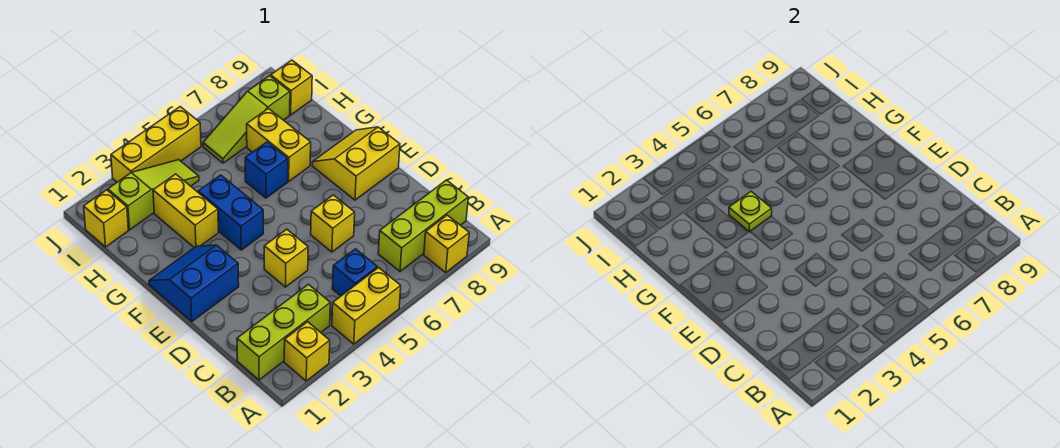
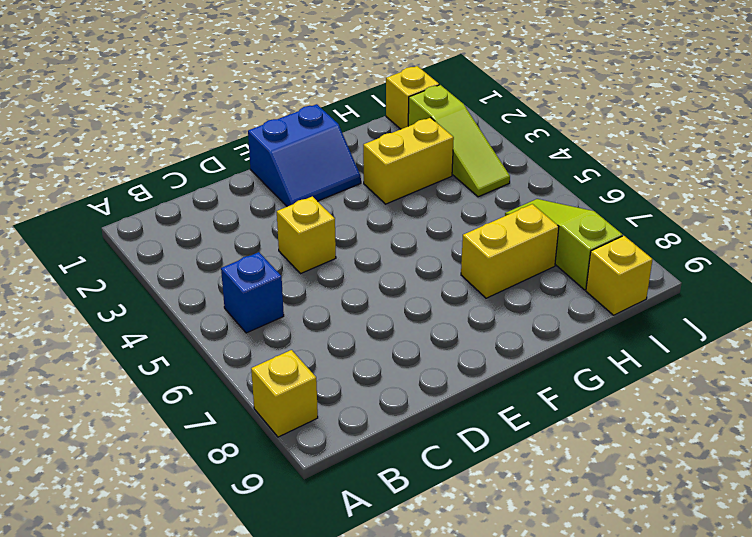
blue slope E1:F2 level 1 top 1 -> blue slope E1:F2 level 1 top E
none -> yellow brick A2 level 1
none -> yellow brick A4:A5 level 1
none -> lime brick B1:B3 level 1

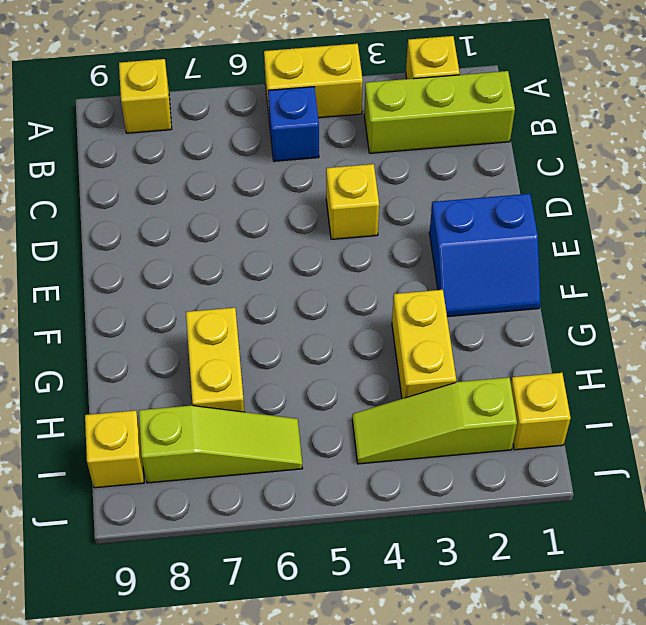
none -> lime brick B7:B9 level 1
none -> yellow brick D6 level 1
none -> yellow slope E8:F9 level 1 top E

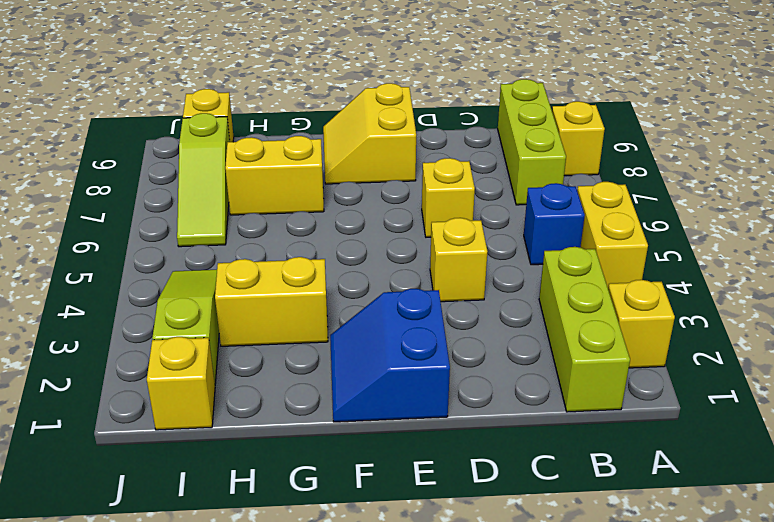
none -> blue brick F4:G4 level 1
none -> blue brick G6 level 1
none -> yellow brick J3:J5 level 1

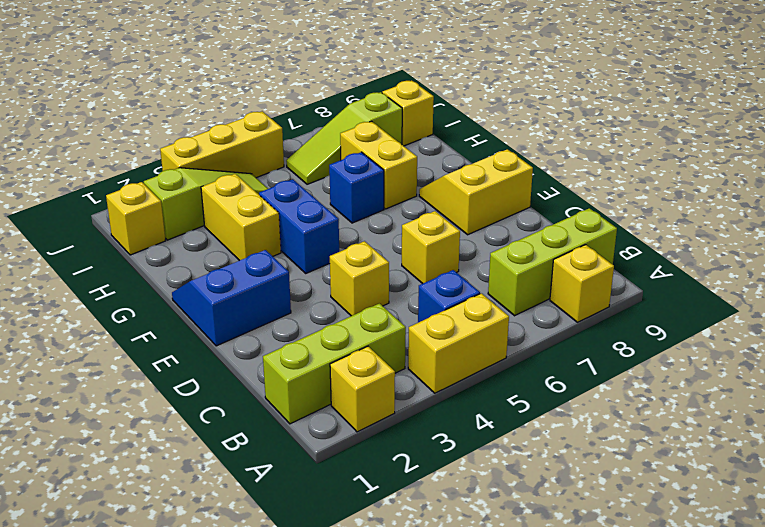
none -> lime plate G4 level 2

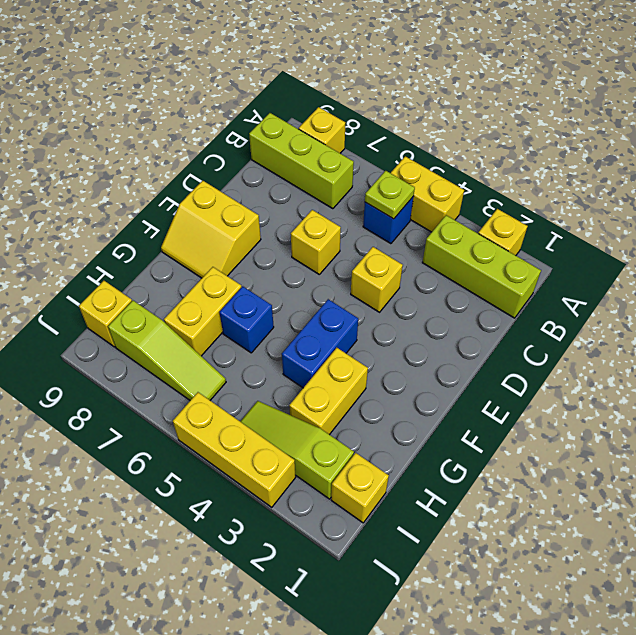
lime plate B5 level 2 -> lime plate G4 level 2
none -> blue slope E1:F2 level 1 top E

